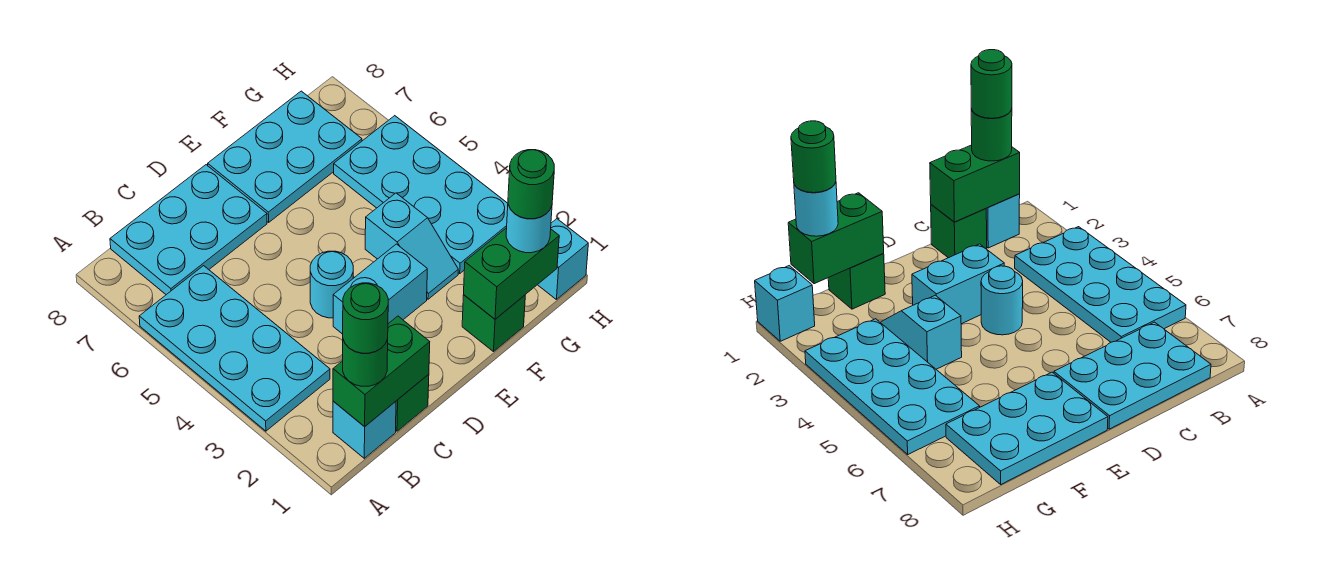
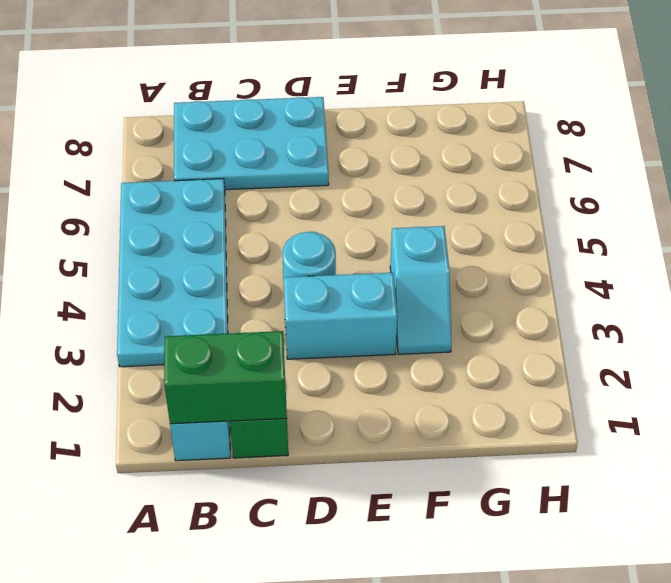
none -> cyan plate E7:G8 level 1
none -> green brick F1 level 1
none -> cyan plate G3:H6 level 1

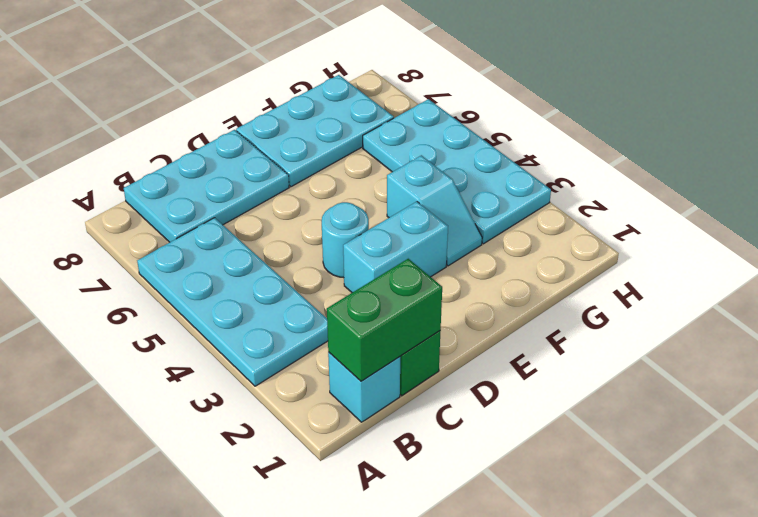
none -> green brick F1 level 1
none -> cyan brick H1 level 1
none -> green brick F1:G1 level 2

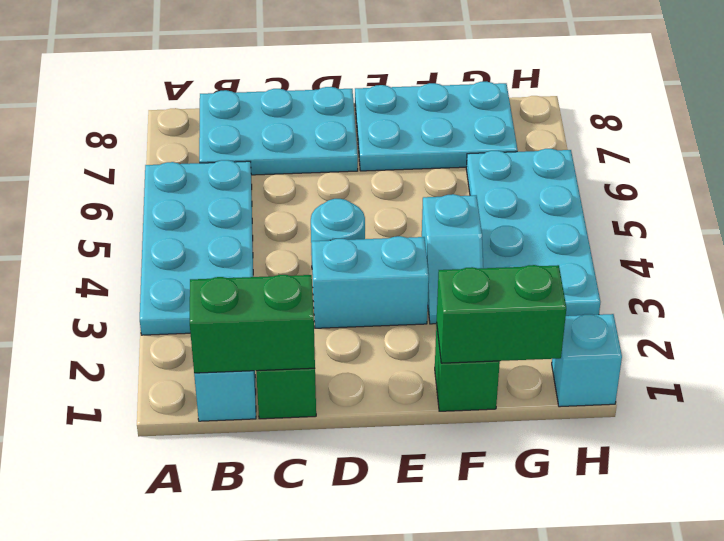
none -> green round brick B1 level 3
none -> cyan round brick G1 level 3
none -> green round brick B1 level 4

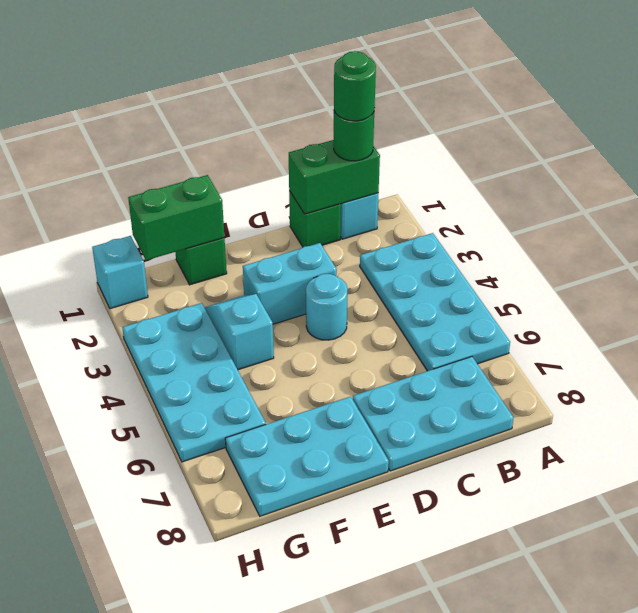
none -> cyan round brick G1 level 3
none -> green round brick G1 level 4

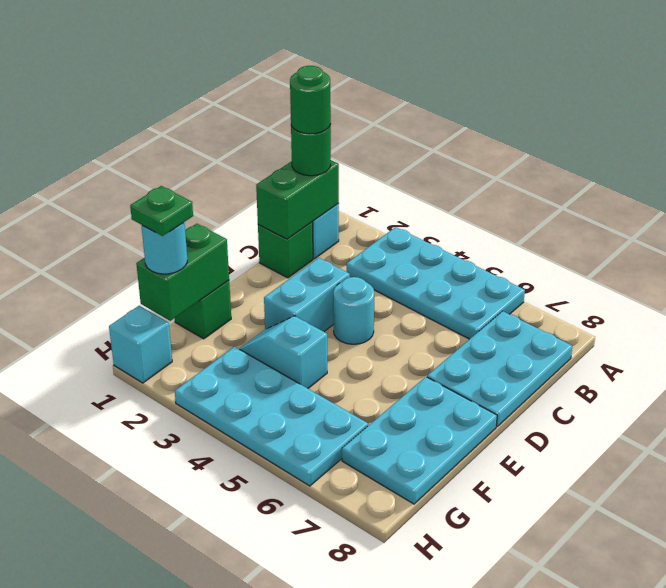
green plate G1 level 4 -> green round brick G1 level 4

